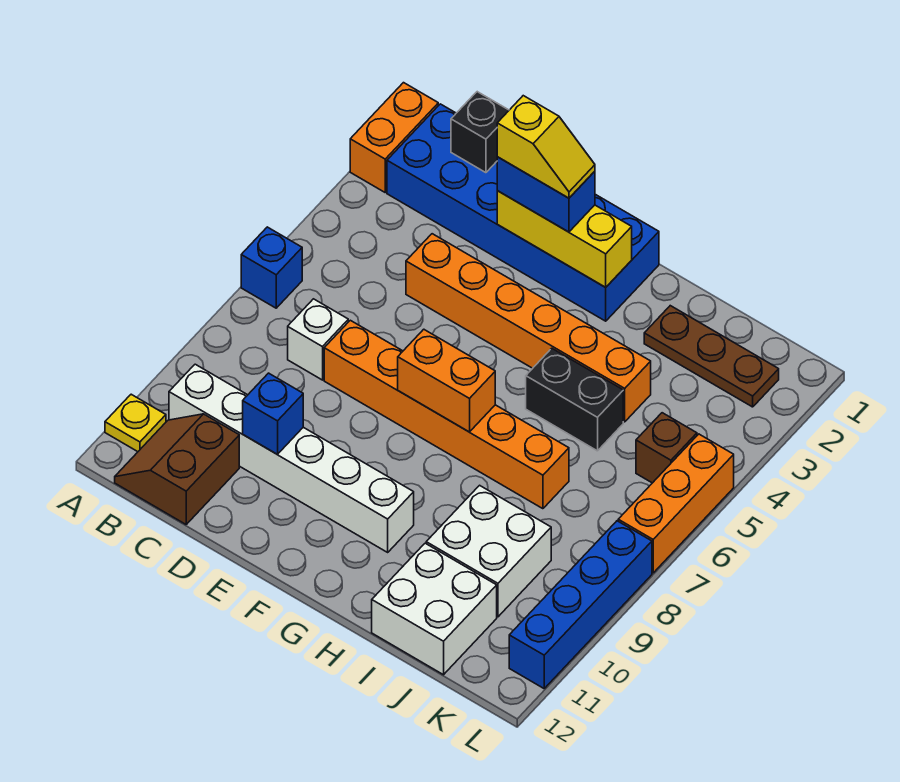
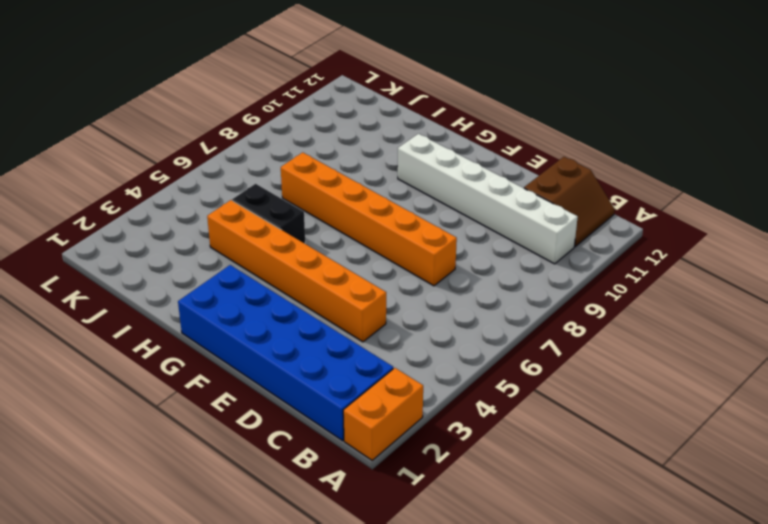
none -> blue brick A6 level 1
none -> yellow plate A11 level 1
none -> white brick C7 level 1

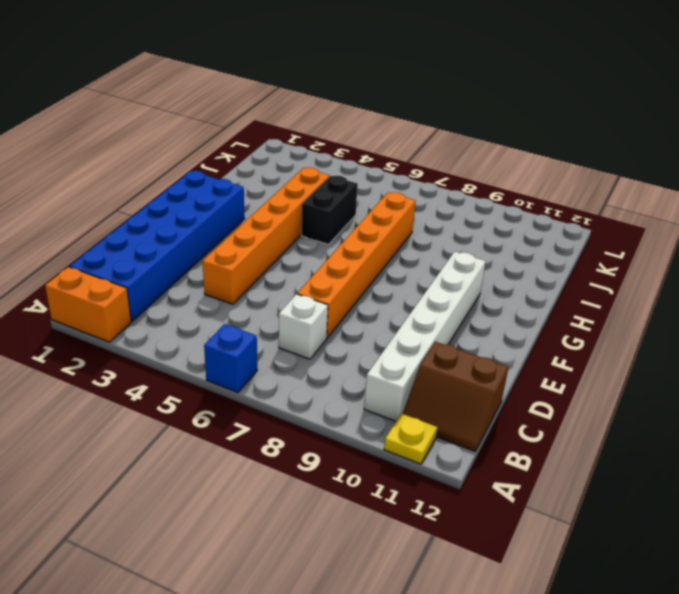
none -> brown plate I2:K2 level 1
none -> white brick I9:J10 level 1
none -> white brick I11:J12 level 1

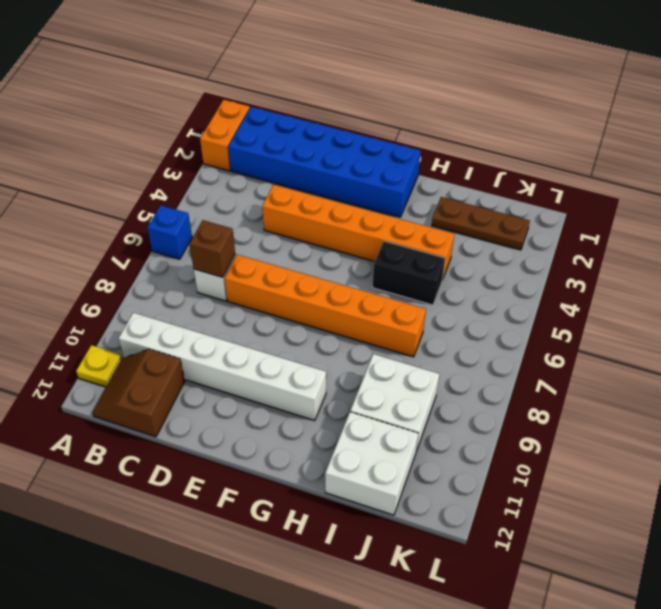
brown brick C7 level 2 -> brown brick K5 level 1
none -> orange brick L5:L7 level 1
none -> blue brick L8:L11 level 1
none -> black brick C1 level 2

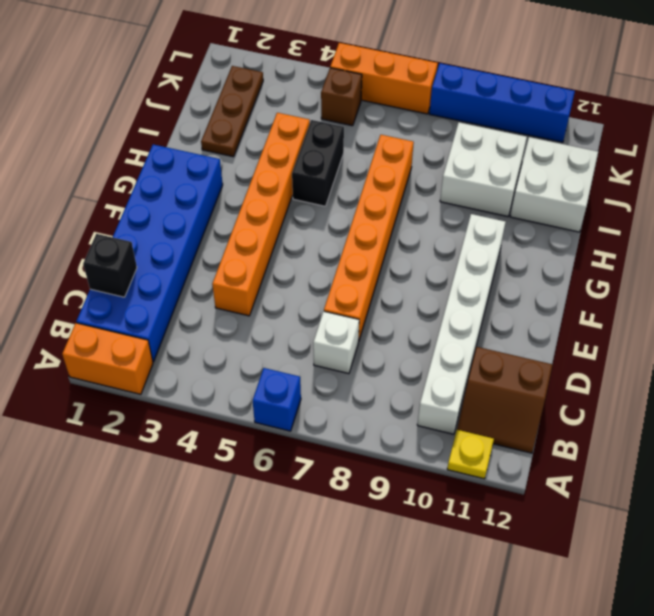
none -> blue brick D10 level 2
none -> yellow brick E2:G2 level 2
none -> orange brick F7:G7 level 2

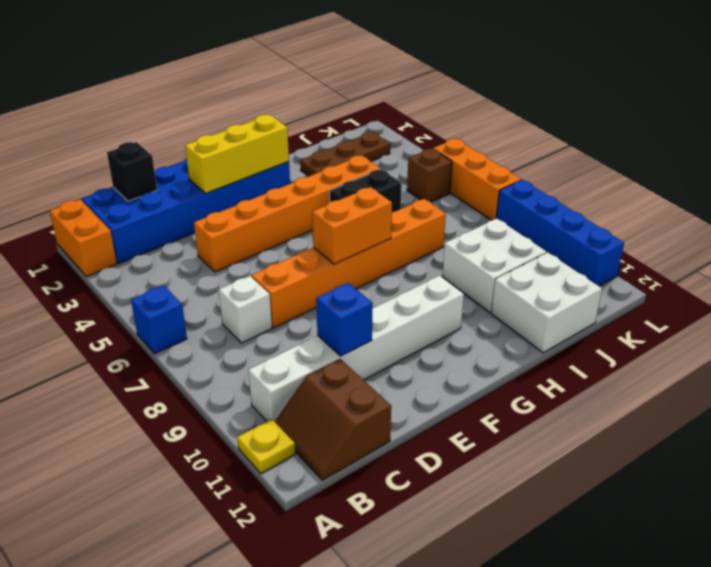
none -> blue brick E2:F2 level 3
none -> yellow slope E2:F2 level 4 top E

